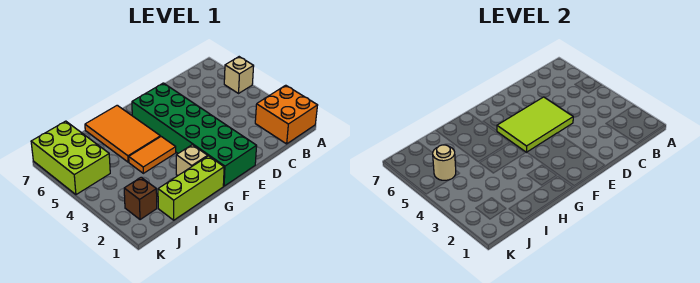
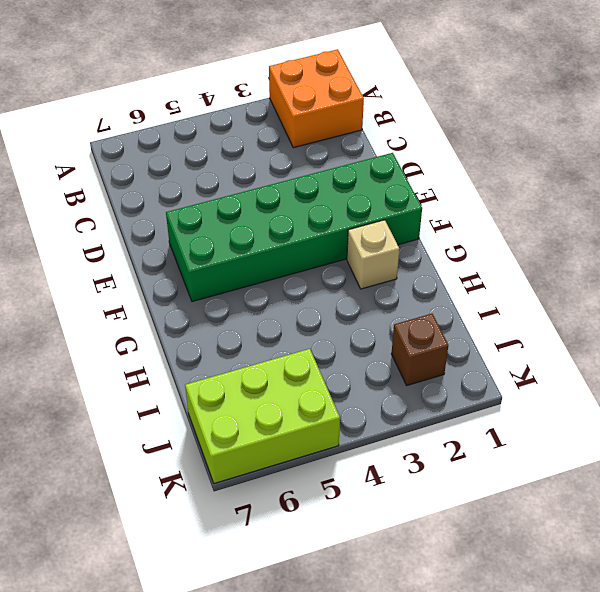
none -> tan brick A5 level 1
none -> lime brick G1:I1 level 1

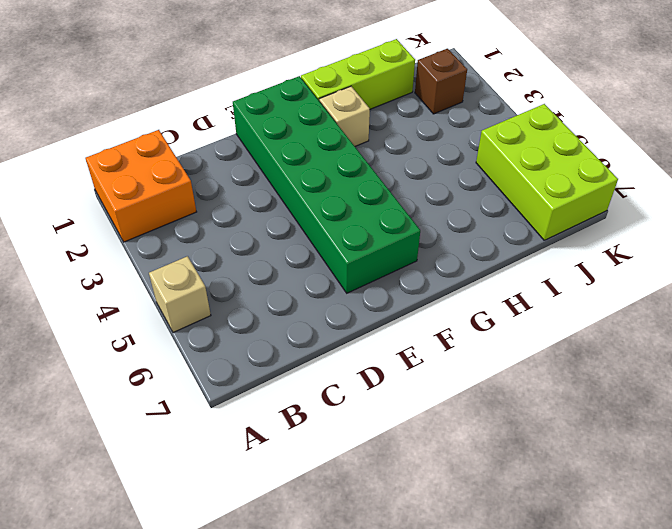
none -> orange tile G4:H4 level 1
none -> orange tile G5:H7 level 1

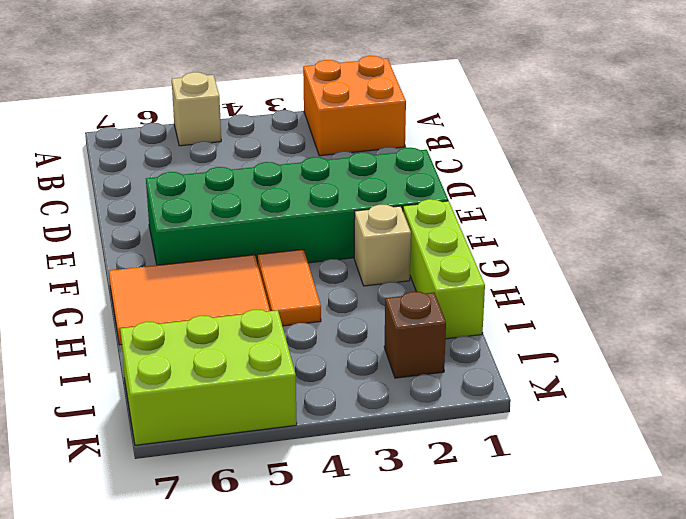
none -> lime tile D4:F5 level 2
none -> tan round brick J5 level 2

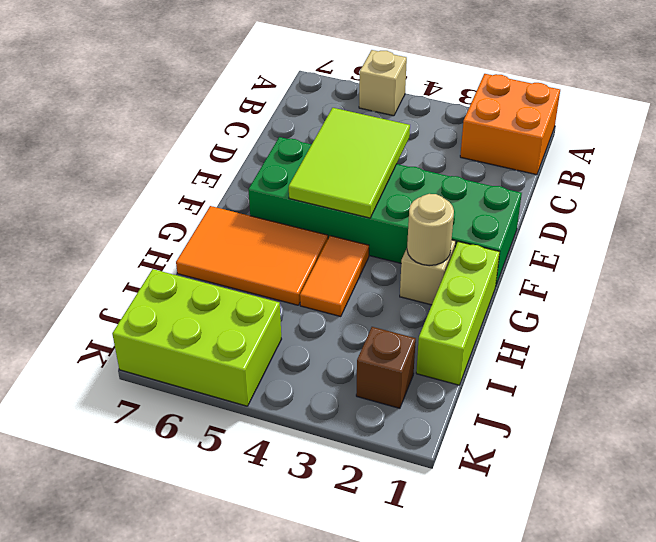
tan round brick G2 level 2 -> tan round brick J5 level 2

